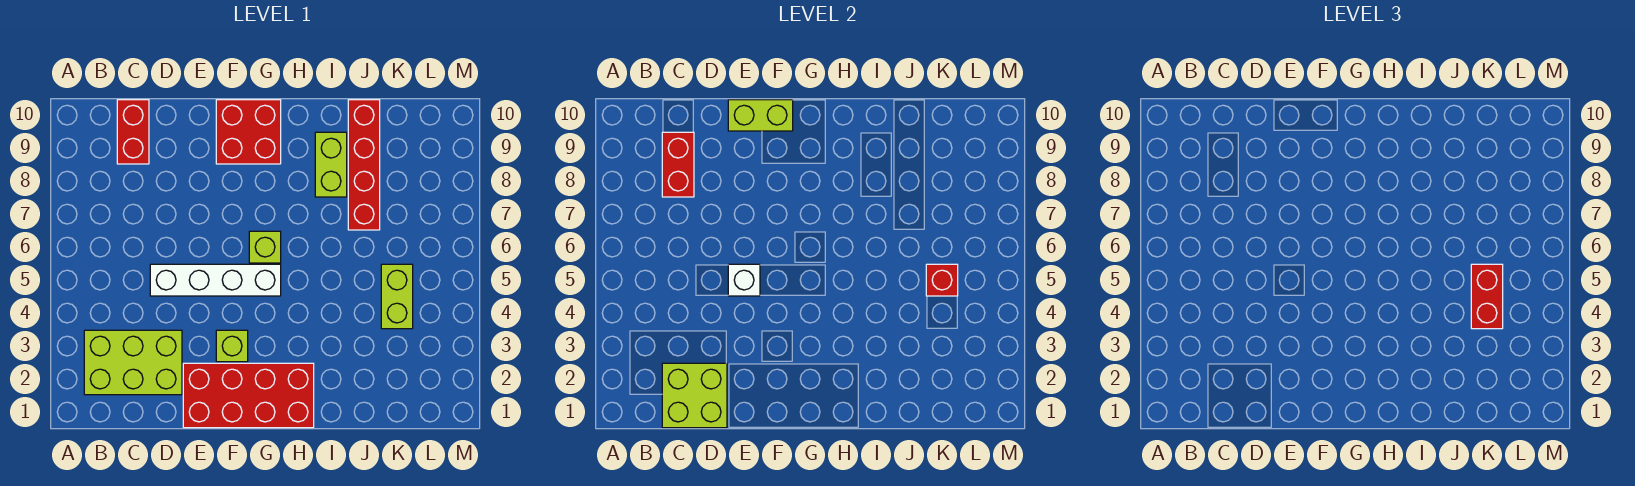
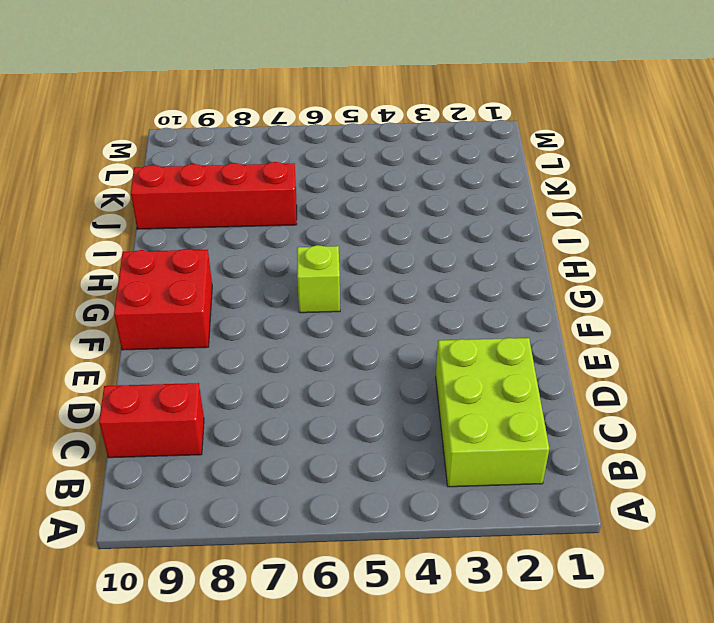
none -> white brick D5:G5 level 1
none -> red brick E1:H2 level 1
none -> lime brick F3 level 1

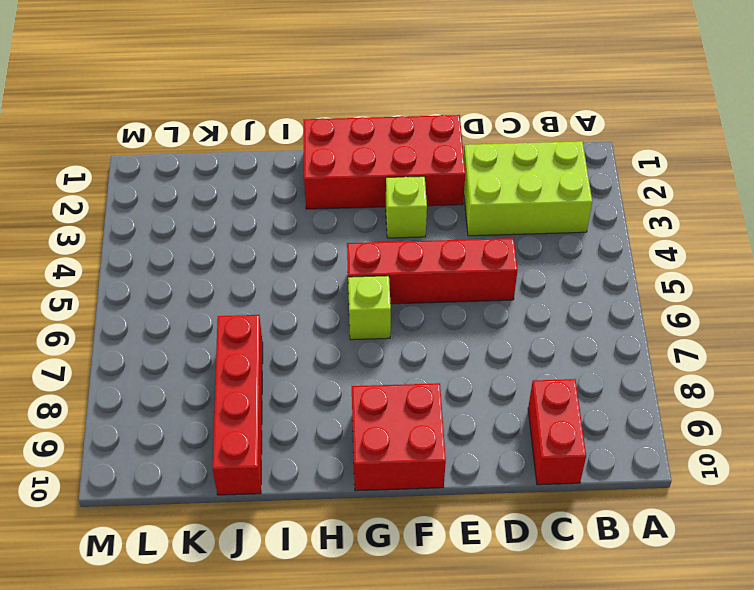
red brick D5:G5 level 1 -> white brick D5:G5 level 1
none -> lime brick I8:I9 level 1
none -> lime brick K4:K5 level 1
none -> lime brick C1:D2 level 2

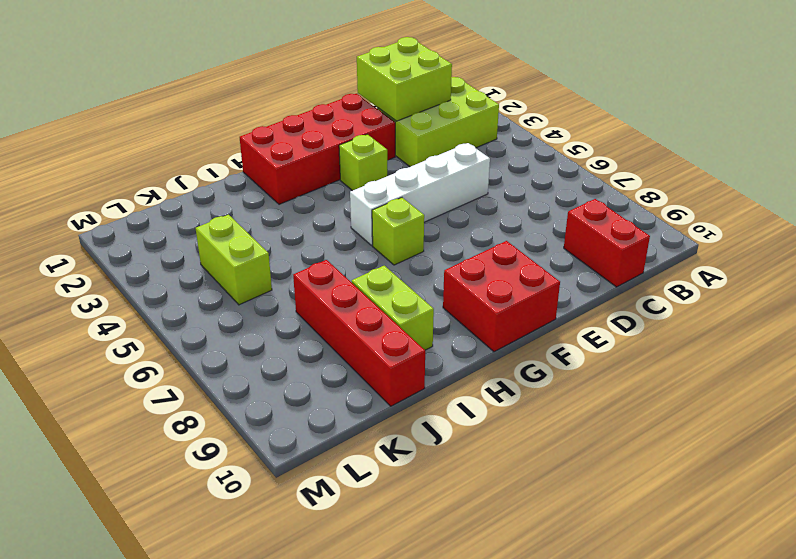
none -> red brick C8:C9 level 2
none -> white brick E5 level 2
none -> lime brick E10:F10 level 2

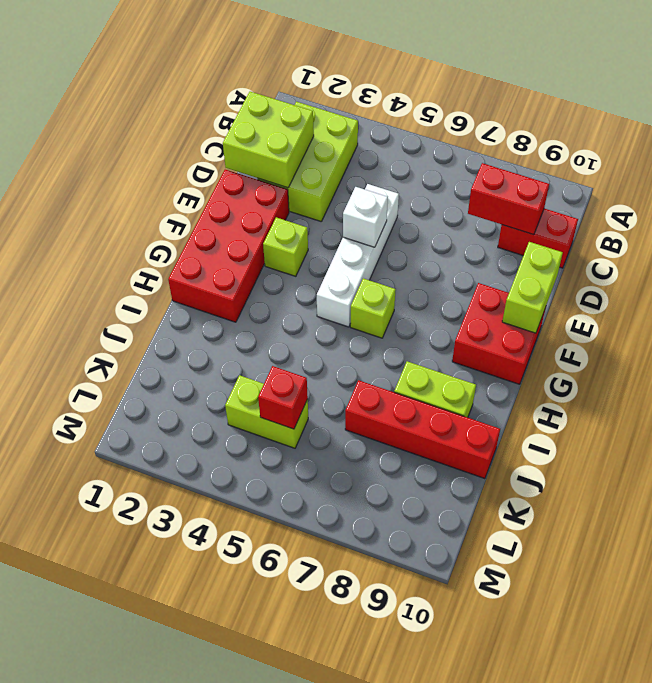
none -> red brick K4:K5 level 3

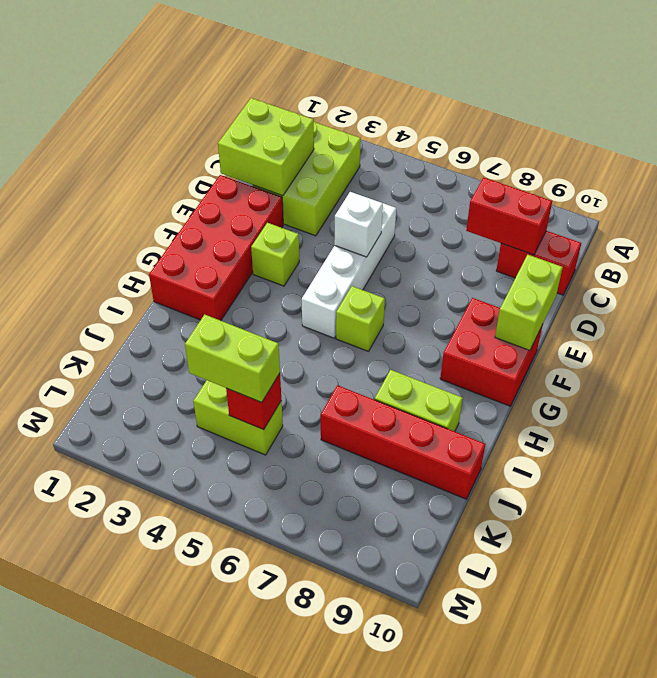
lime brick K4:K5 level 3 -> red brick K4:K5 level 3

